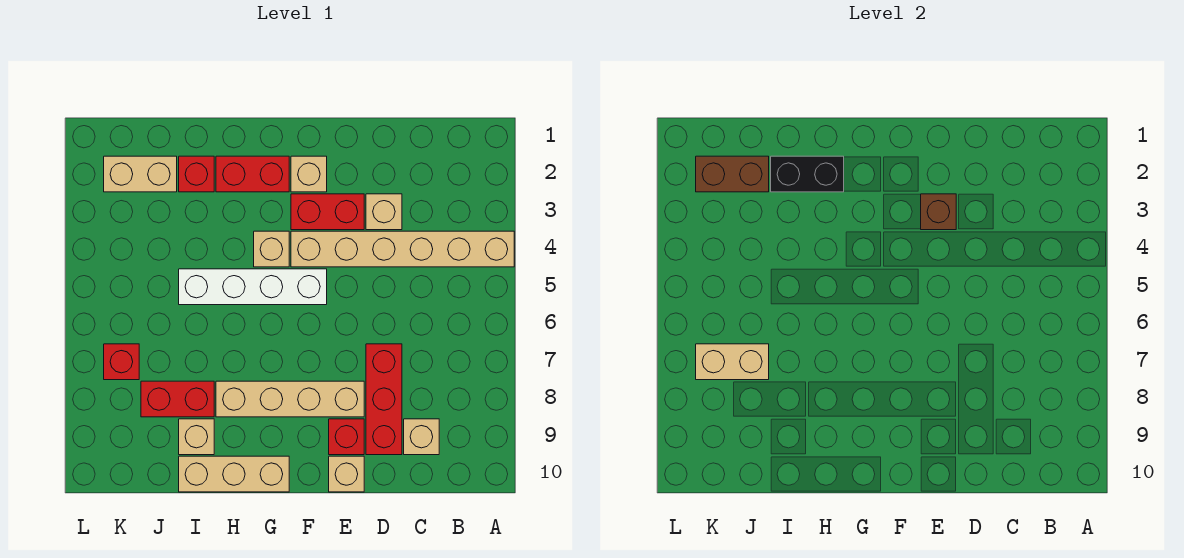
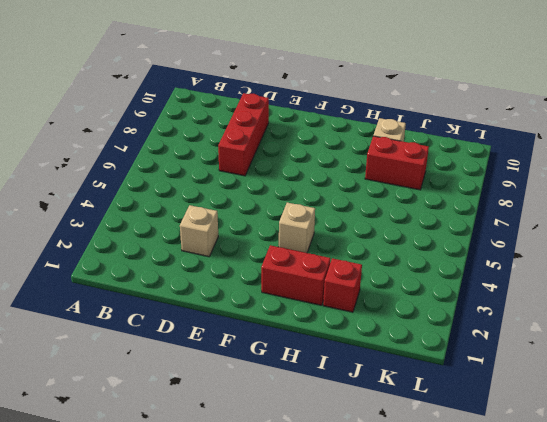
none -> tan brick A4:F4 level 1
none -> tan brick C9 level 1
none -> red brick E3:F3 level 1

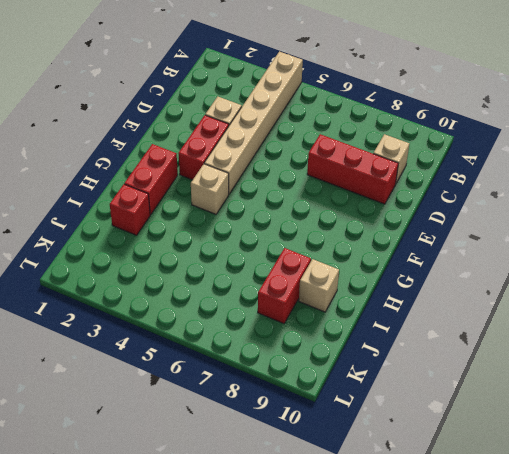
none -> tan brick E8:H8 level 1
none -> red brick E9 level 1
none -> tan brick E10 level 1

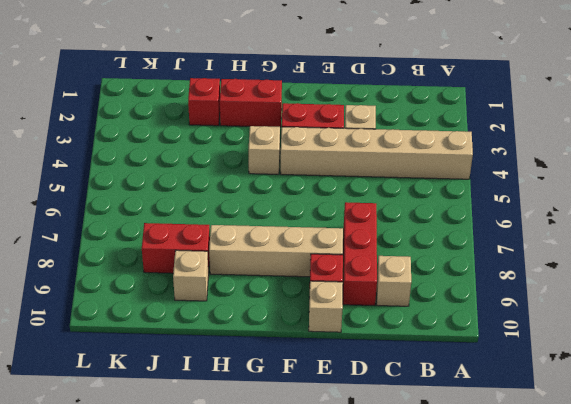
none -> tan brick F2 level 1
none -> white brick F5:I5 level 1
none -> tan brick G10:I10 level 1

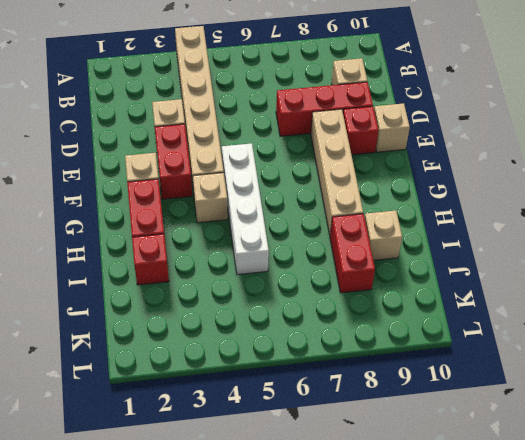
none -> tan brick G10:I10 level 1
none -> tan brick J2:K2 level 1
none -> red brick K7 level 1

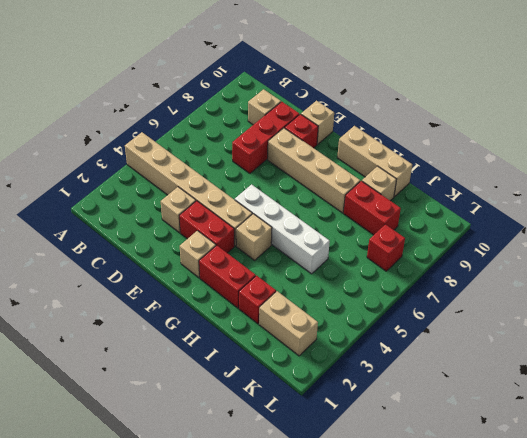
none -> brown brick E3 level 2
none -> black brick H2:I2 level 2
none -> brown brick J2:K2 level 2

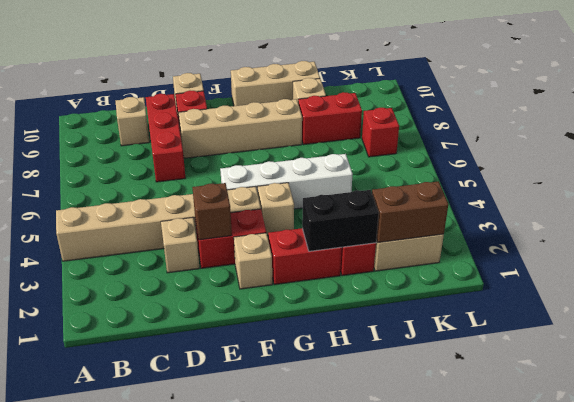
none -> tan brick J7:K7 level 2

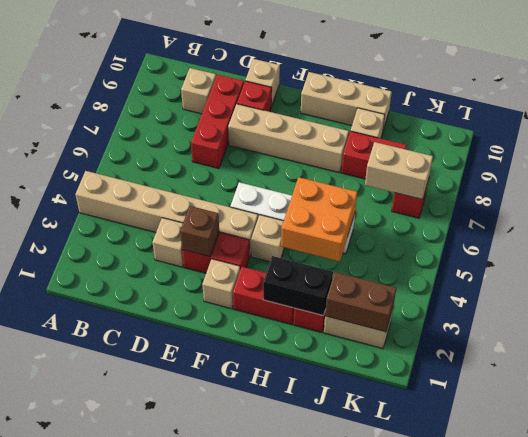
orange brick H4:I5 level 2 -> none

